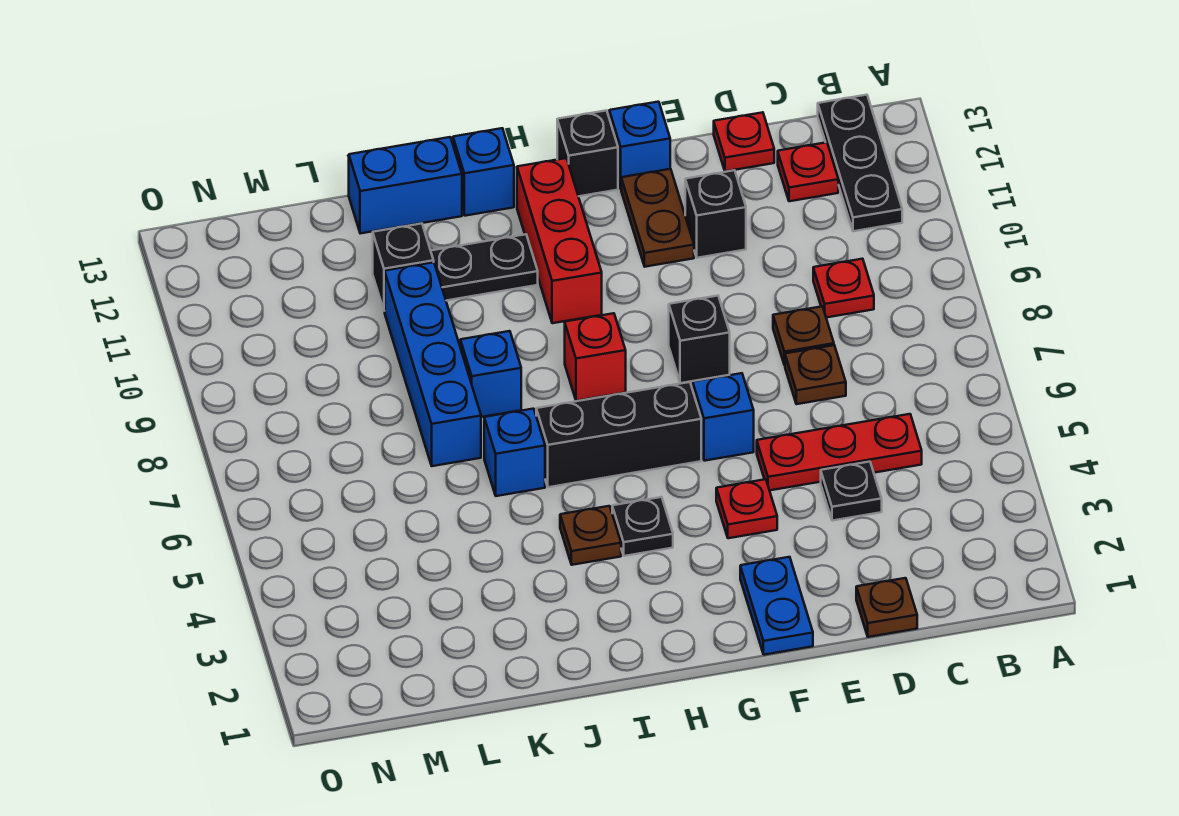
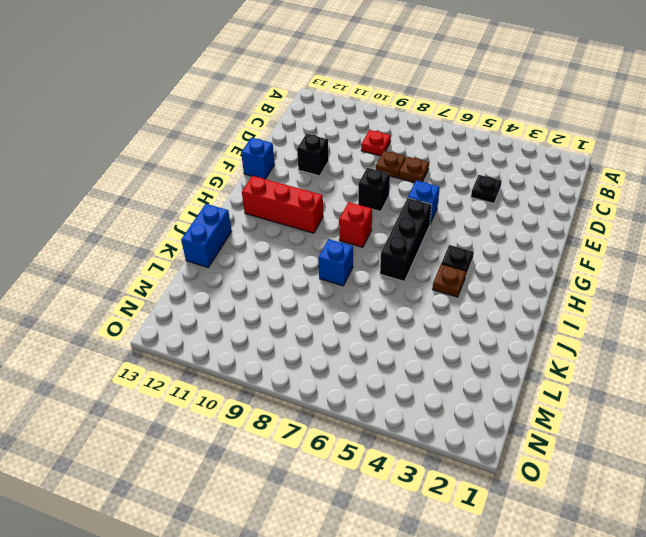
none -> black plate B11:B13 level 1
none -> red plate C5:E5 level 1
none -> red plate C12 level 1

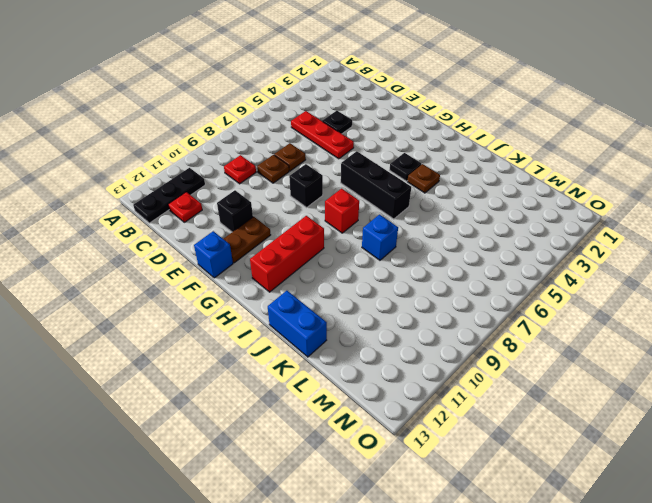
none -> brown plate D1 level 1
none -> red plate D13 level 1
none -> blue plate F1:F2 level 1

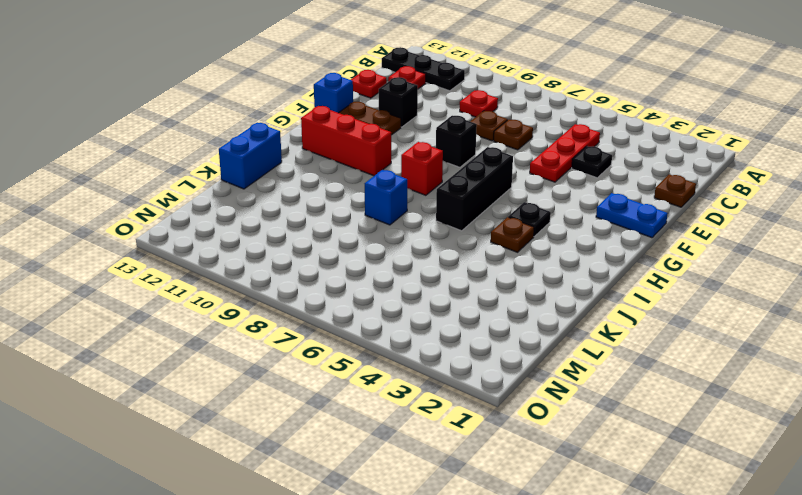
none -> red plate F4 level 1
none -> blue brick F6 level 1
none -> black brick G13 level 1

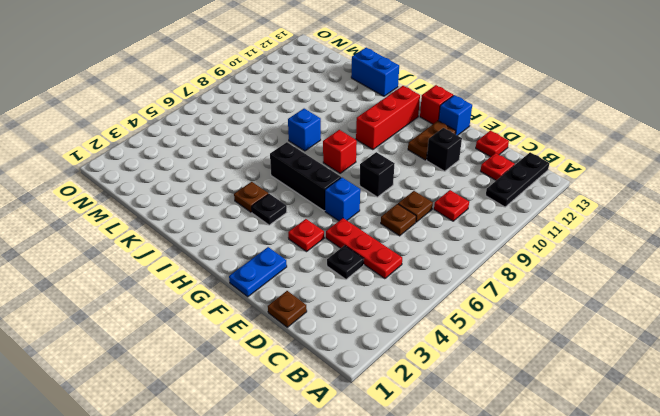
red brick G13 level 1 -> black brick G13 level 1
none -> black plate I11:J11 level 1
none -> blue brick I13 level 1
none -> blue brick J6 level 1

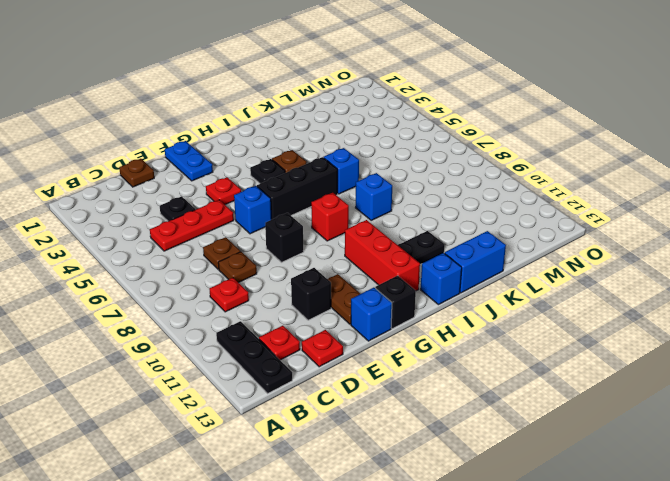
none -> blue brick K7:K10 level 1
none -> black brick K11 level 1

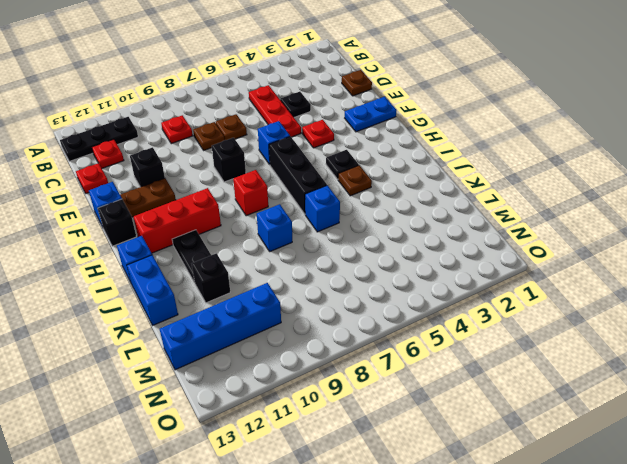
blue brick M10:M13 level 1 -> blue brick K7:K10 level 1

